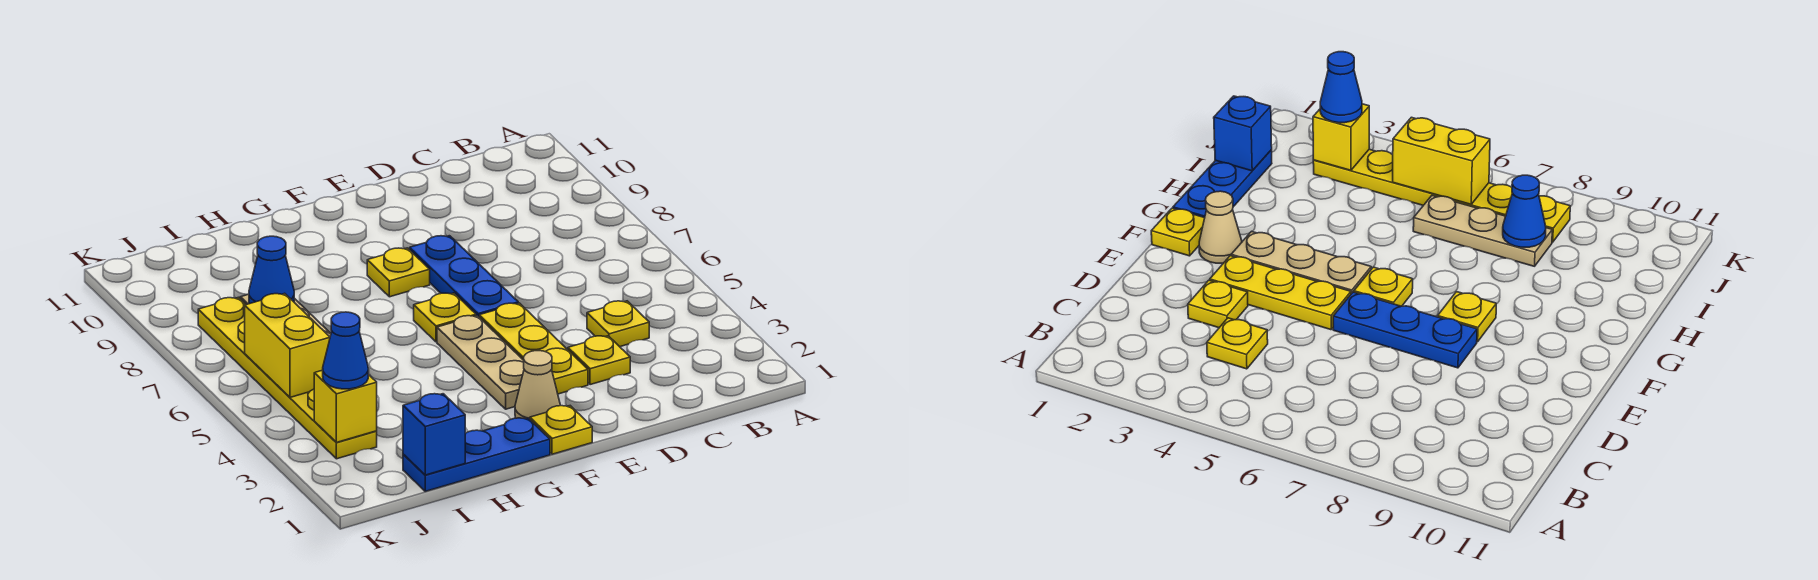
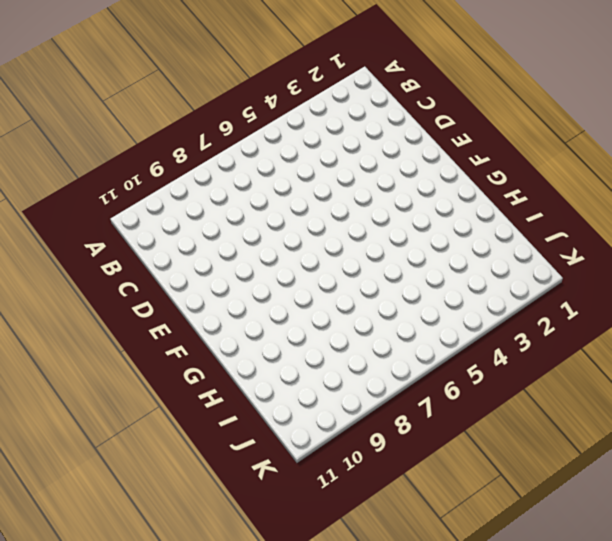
none -> yellow plate C4 level 1
none -> yellow plate D3 level 1
none -> yellow plate E3:E5 level 1

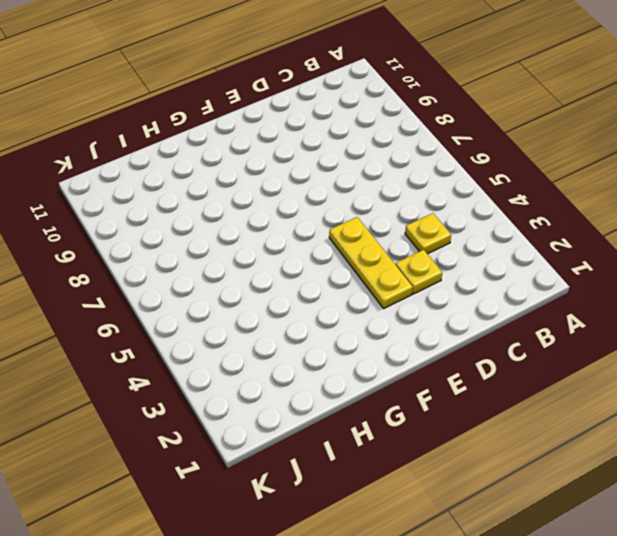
none -> blue plate E6:E8 level 1
none -> yellow plate F1 level 1
none -> tan cone F2 level 1

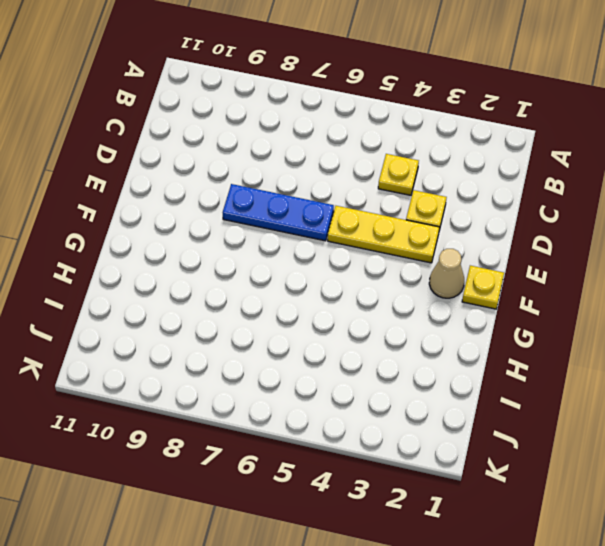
none -> tan plate F3:F5 level 1
none -> yellow plate F6 level 1
none -> yellow plate F8 level 1

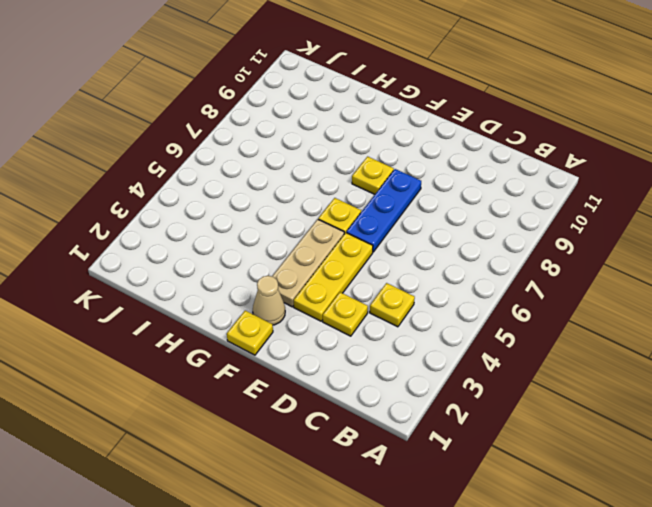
none -> blue plate G1:I1 level 1
none -> tan plate I6:I8 level 1
none -> yellow plate J3:J8 level 1

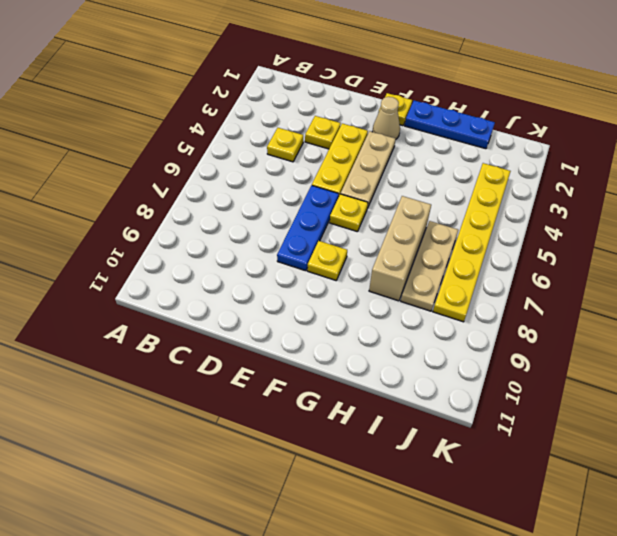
tan brick H6:H8 level 1 -> none
none -> blue brick I1 level 2
none -> blue cone I8 level 2
none -> yellow brick J3 level 2

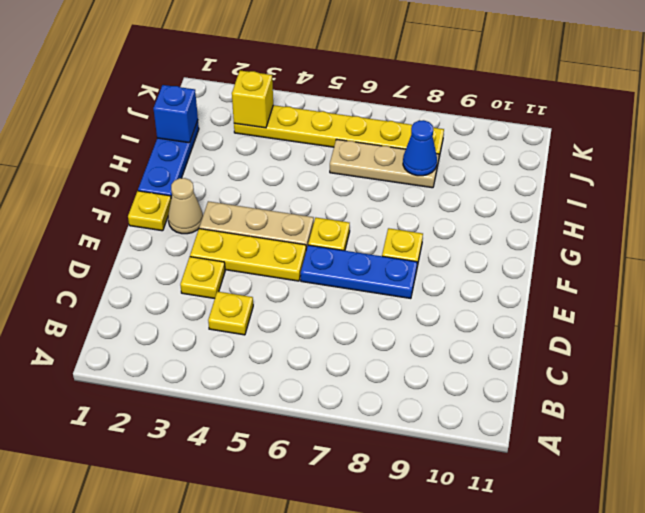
none -> yellow brick J5:J6 level 2
none -> blue cone J3 level 3

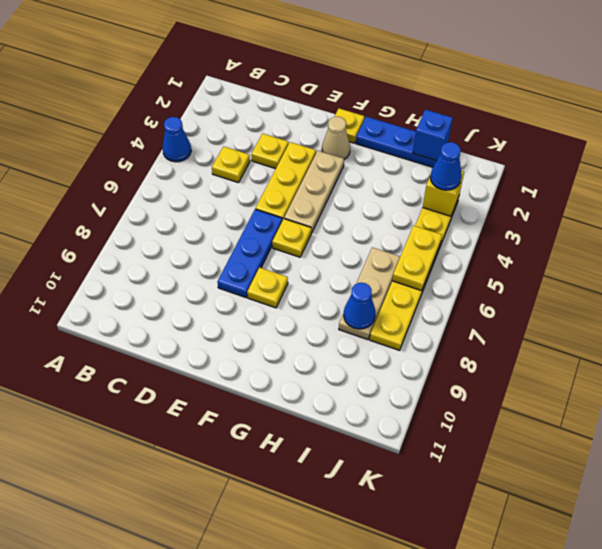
blue cone A4 level 1 -> none
yellow plate J5:J6 level 2 -> yellow brick J5:J6 level 2

